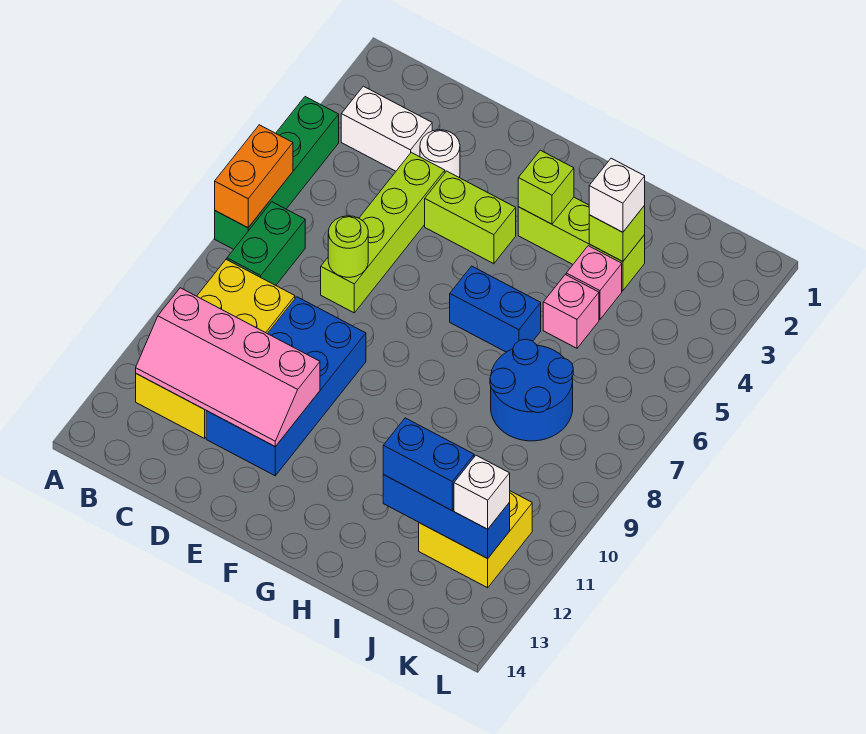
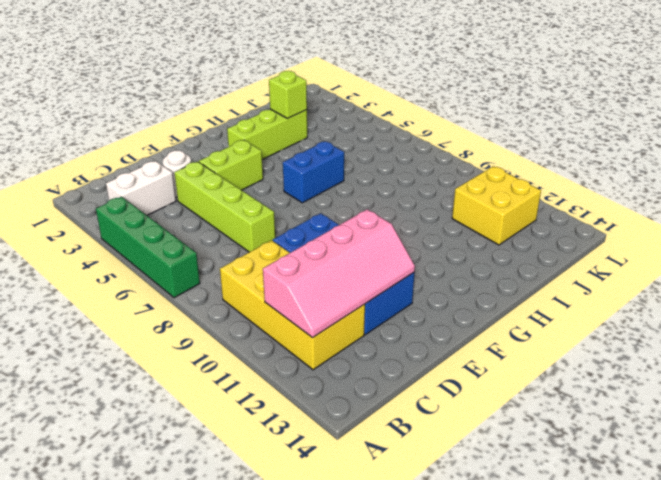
none -> green brick B7:B8 level 1
none -> pink brick I4 level 1
none -> pink brick I5 level 1

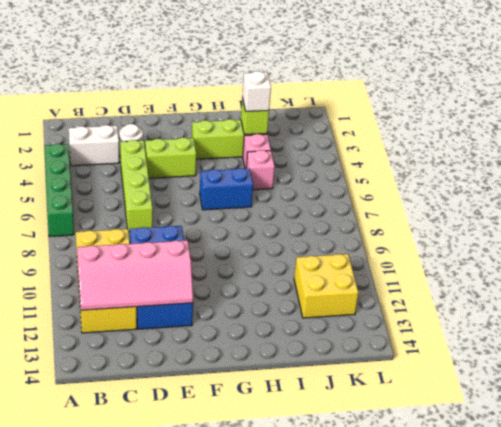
none -> green brick B7:B8 level 1
none -> blue round brick I7:J8 level 1
none -> orange brick A6:A7 level 2

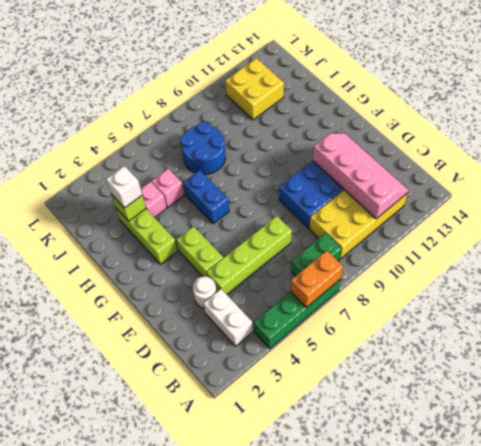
none -> lime round brick D7 level 2
none -> lime brick G3 level 2
none -> blue brick I12:K12 level 2

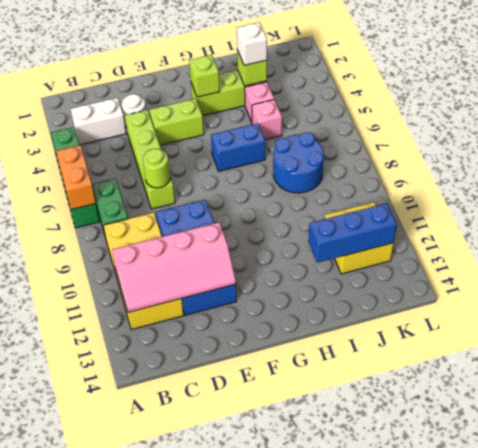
none -> blue brick I12:J12 level 3
none -> white brick K12 level 3

